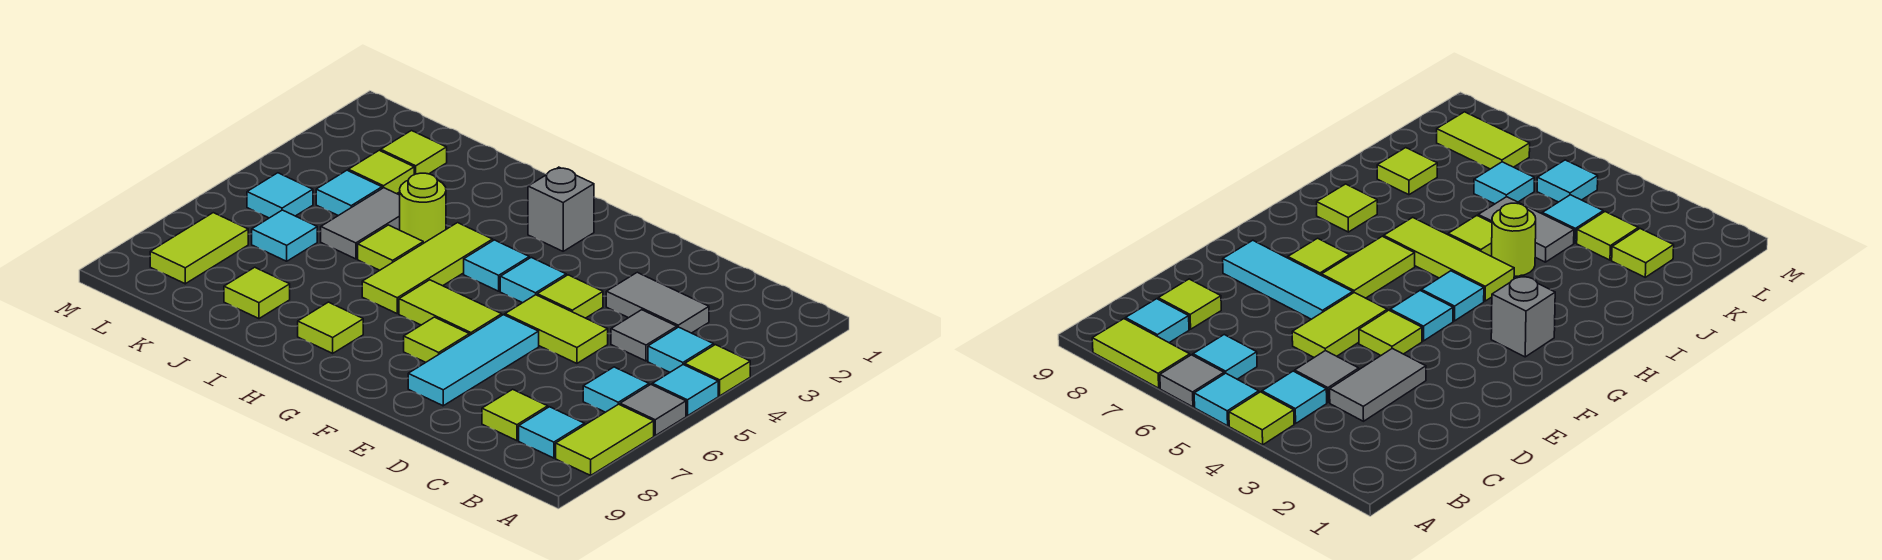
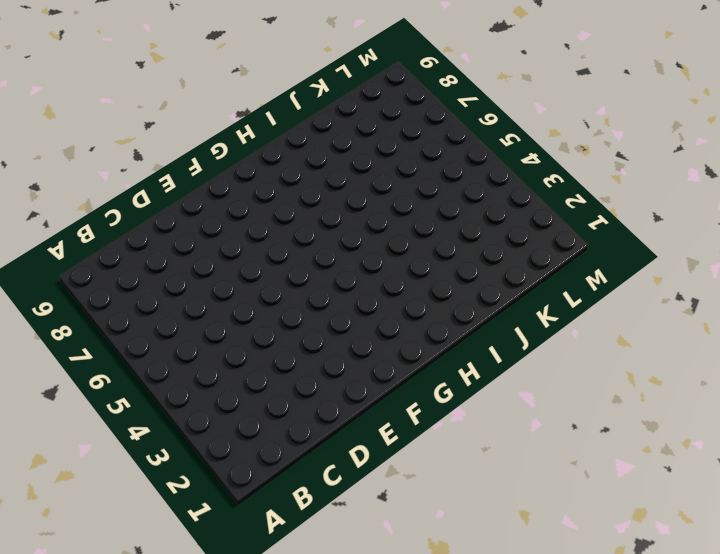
none -> lime tile A4 level 1
none -> cyan tile A5 level 1
none -> grey tile A6 level 1
none -> lime tile A7:A8 level 1

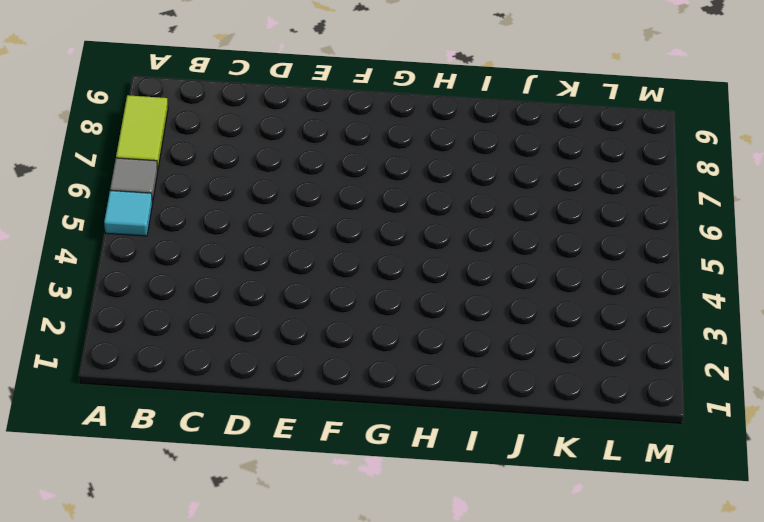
none -> lime tile A4 level 1
none -> cyan tile B4 level 1
none -> cyan tile B6 level 1
none -> cyan tile B8 level 1

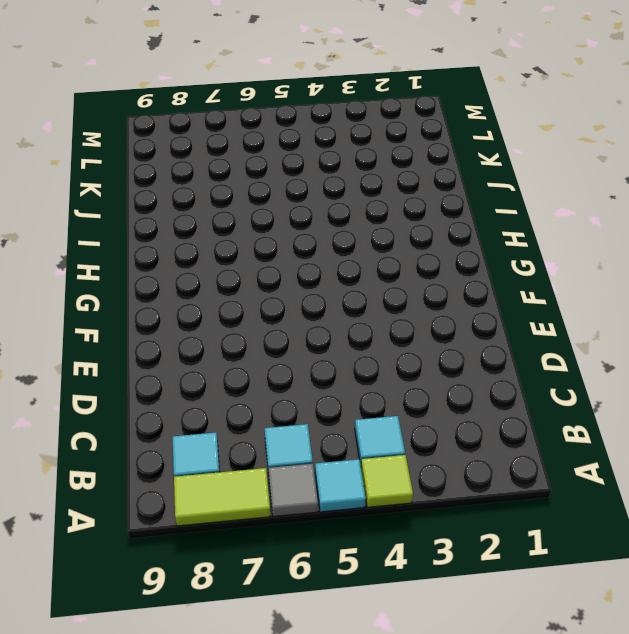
none -> grey tile C3:D3 level 1
none -> grey tile C4 level 1
none -> lime tile C8 level 1
none -> lime tile D5:E5 level 1

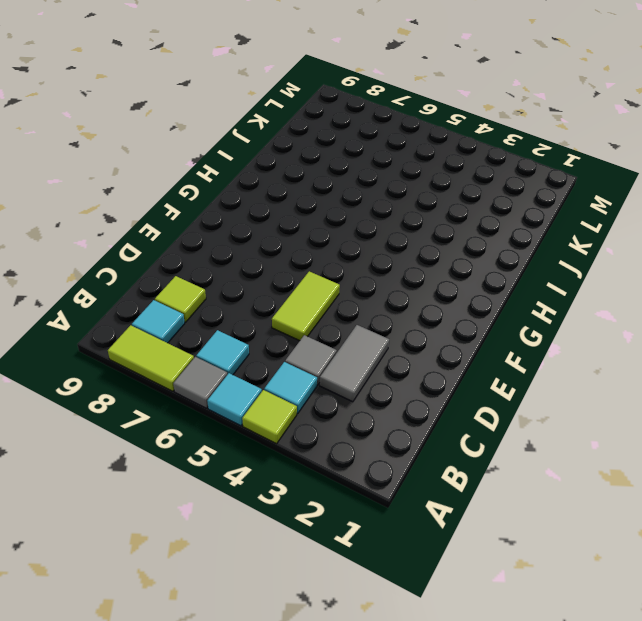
none -> lime tile E4 level 1
none -> cyan tile E6:E8 level 1
none -> cyan tile F4 level 1
none -> lime tile F6:G6 level 1

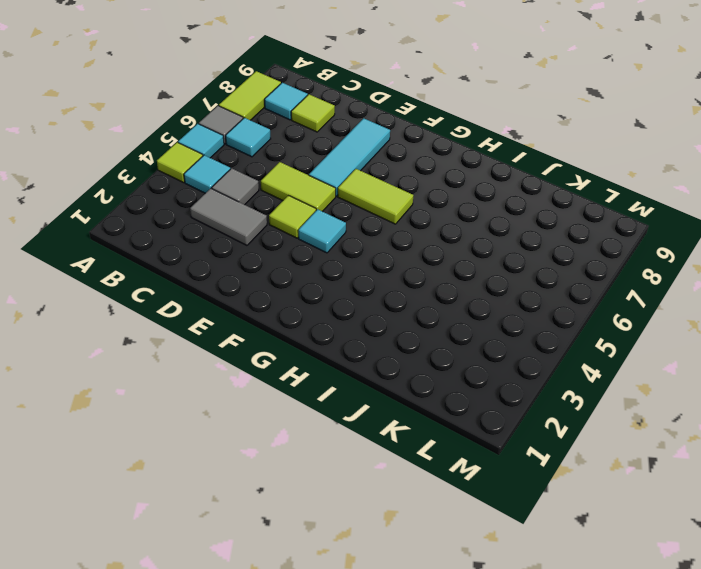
none -> lime tile F7 level 1
none -> grey brick G2 level 1
none -> cyan tile G4 level 1
none -> lime tile H4:H6 level 1

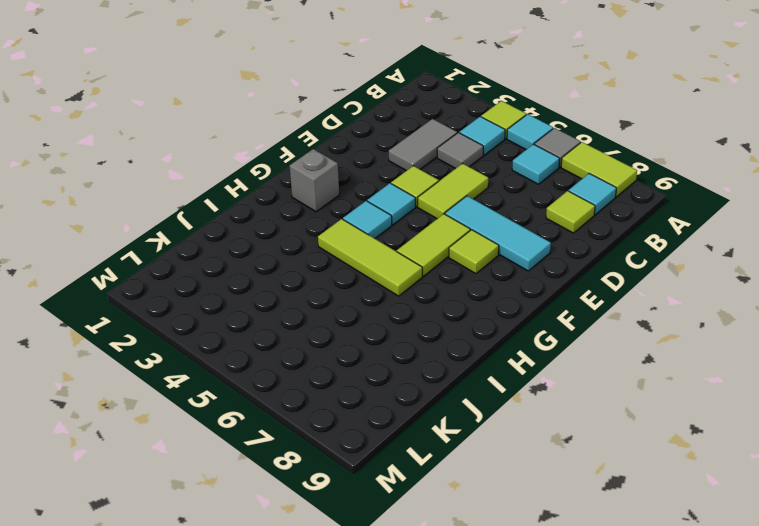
none -> lime tile H8 level 1
none -> lime round brick I4 level 1
none -> lime tile I5 level 1
none -> grey tile J4:J5 level 1

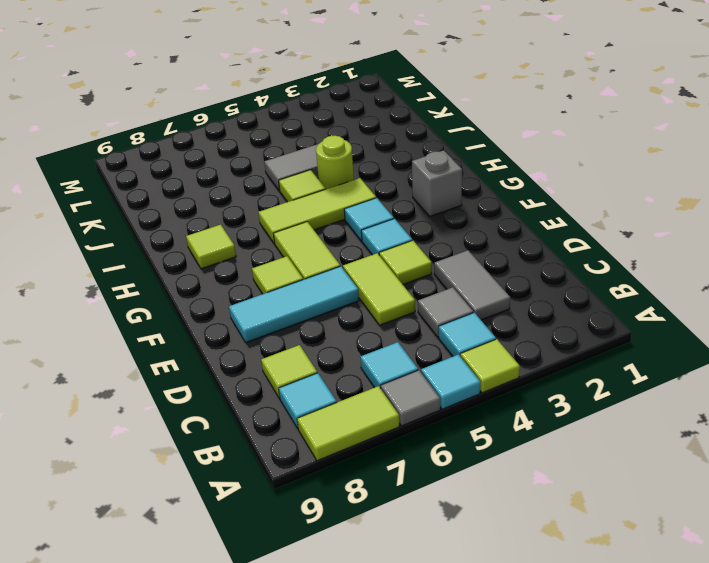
none -> lime tile J8 level 1
none -> lime tile K2 level 1
none -> lime tile K3 level 1
none -> cyan tile K4 level 1

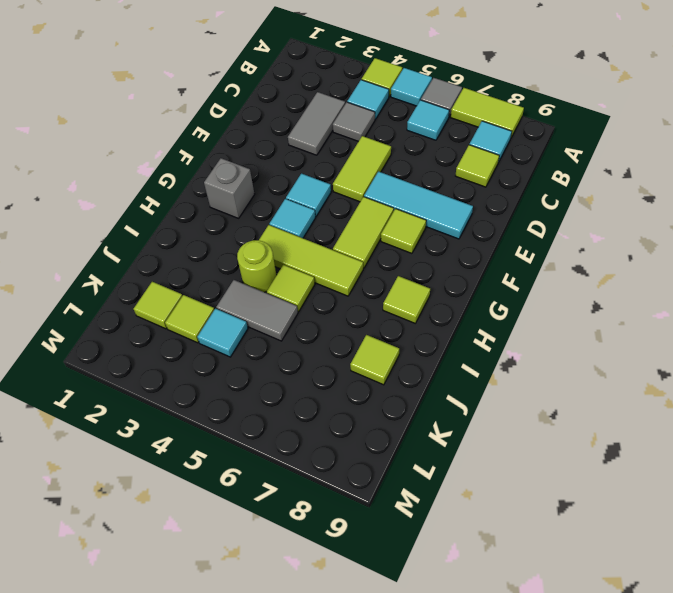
none -> lime tile E4 level 1
none -> cyan tile K6 level 1
none -> cyan tile L5 level 1
none -> lime tile L7:L8 level 1

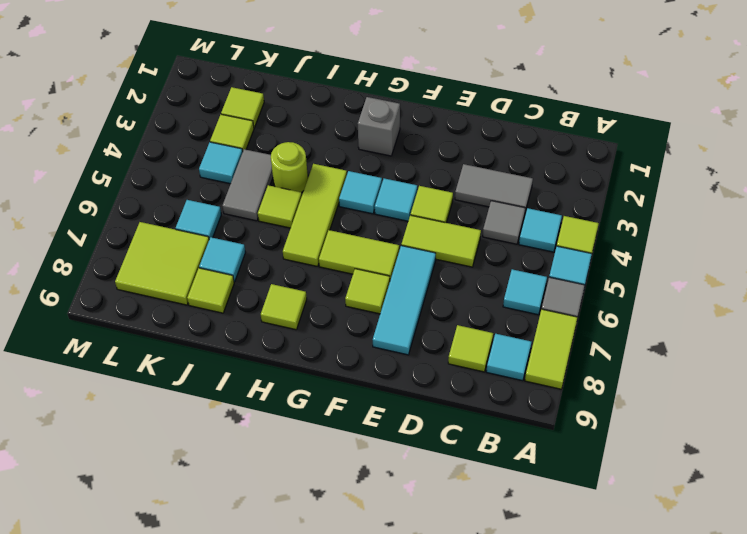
cyan tile J7 level 1 -> cyan tile L5 level 1
lime tile K7:L8 level 1 -> lime tile L7:L8 level 1

